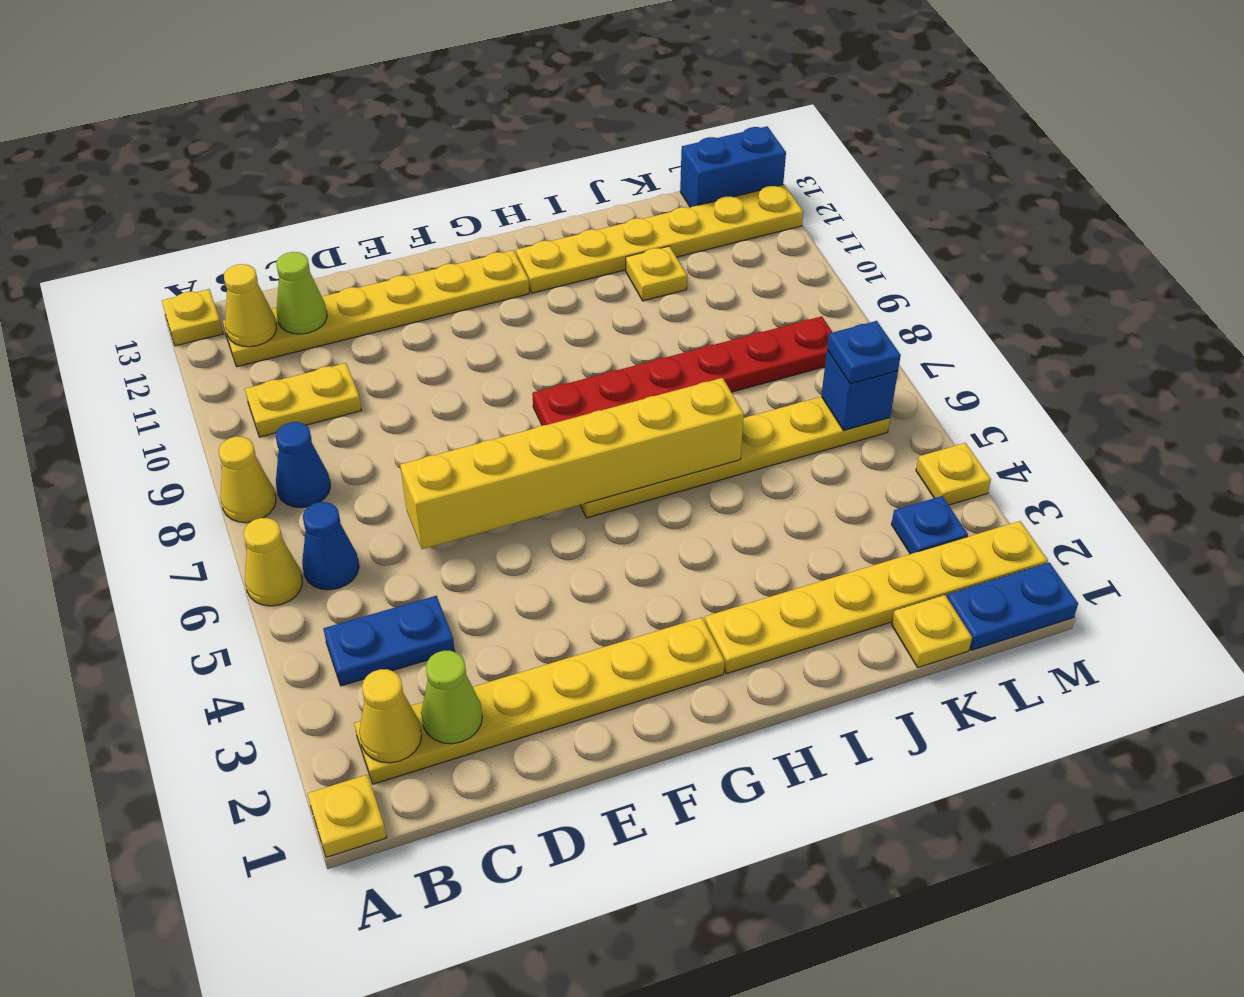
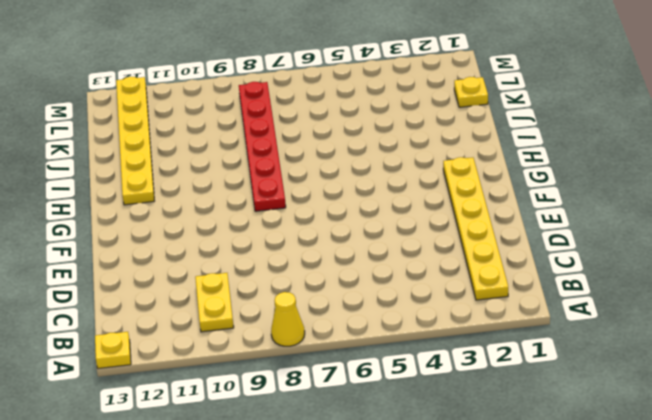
none -> yellow plate A1 level 1
none -> yellow cone A6 level 1
none -> blue plate B4:C4 level 1

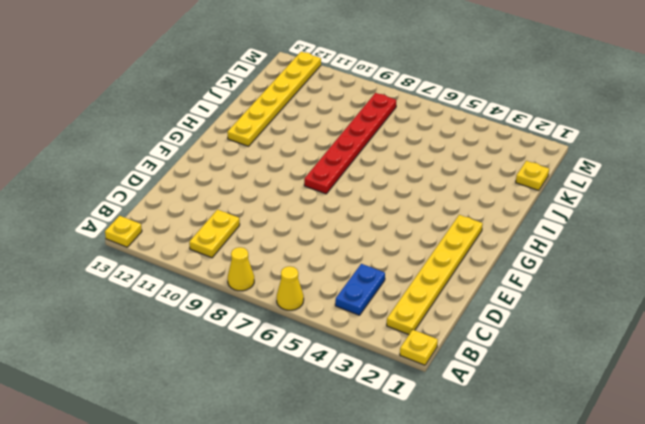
none -> blue cone B6 level 1
none -> blue cone B8 level 1
none -> yellow plate B12:G12 level 1

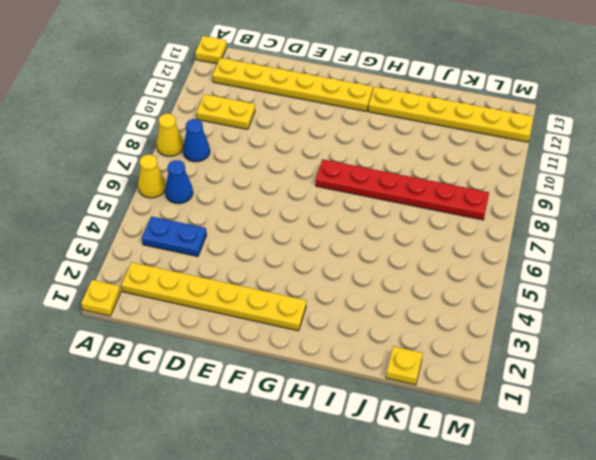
none -> yellow plate G6:L6 level 1
none -> yellow plate H2:M2 level 1
none -> yellow plate J11 level 1

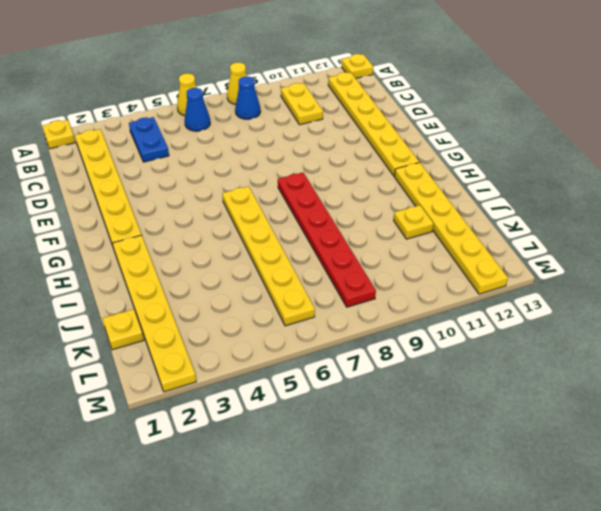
none -> blue plate L1:M1 level 1
none -> blue plate L3 level 1
none -> blue brick L13:M13 level 1

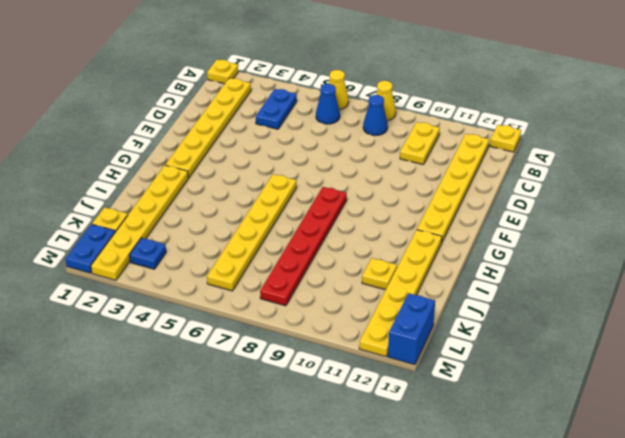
none -> yellow plate M4 level 1
none -> yellow cone B2 level 2
none -> yellow cone B12 level 2

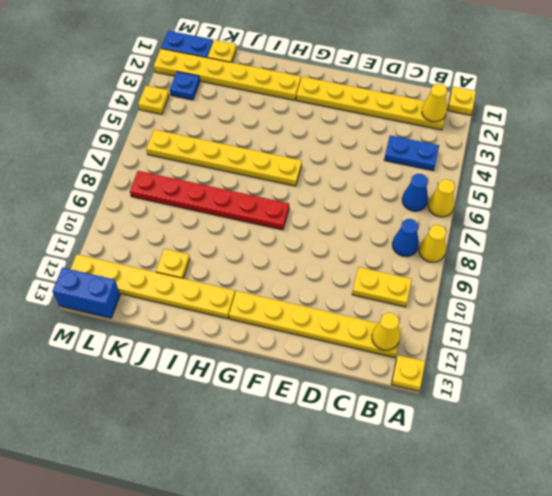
none -> lime cone C2 level 2
none -> lime cone C12 level 2
none -> yellow brick D6:I6 level 2

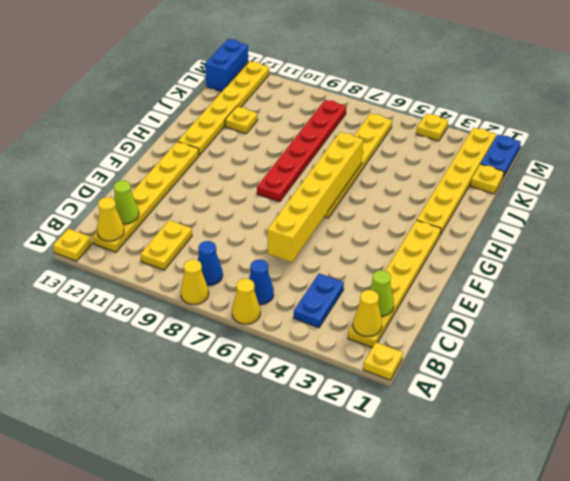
none -> blue plate L3 level 1
none -> blue brick L6 level 2
none -> blue plate L6 level 3

